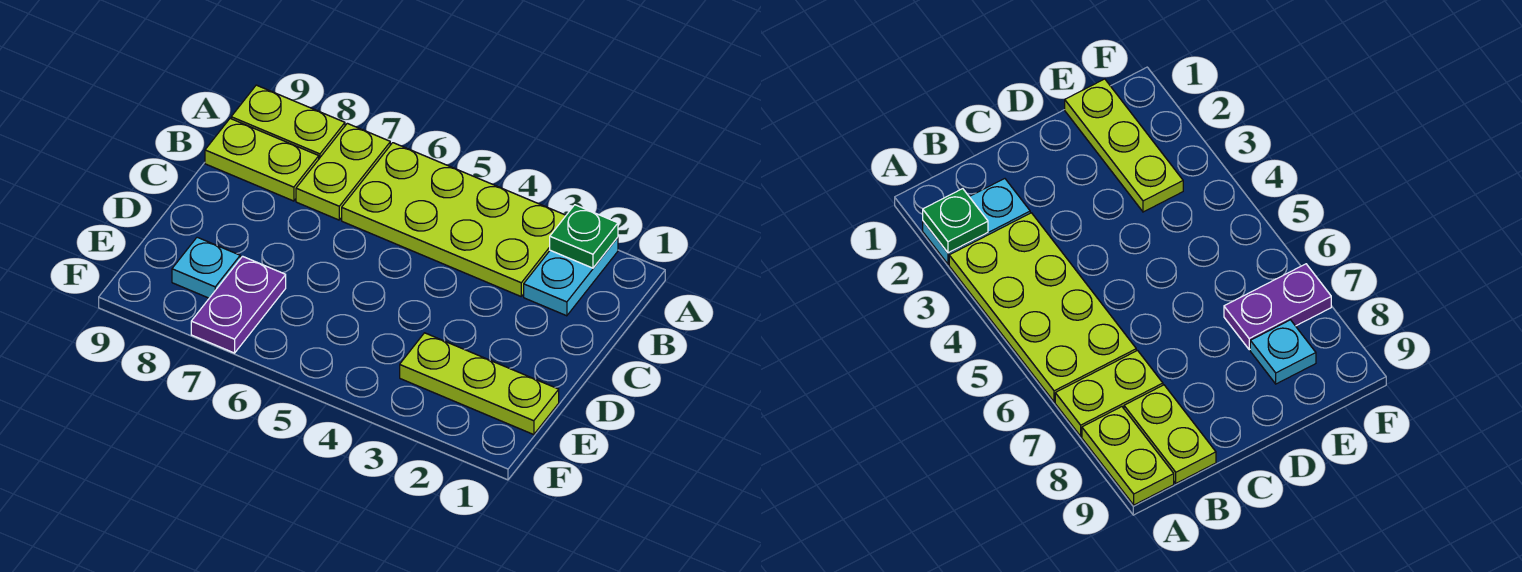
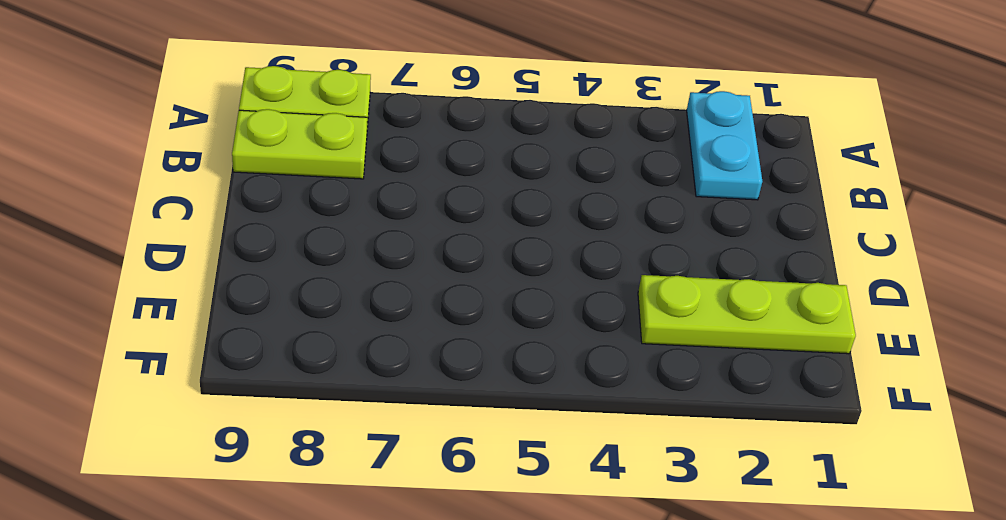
none -> lime plate A3:B6 level 1
none -> lime plate A7:B7 level 1

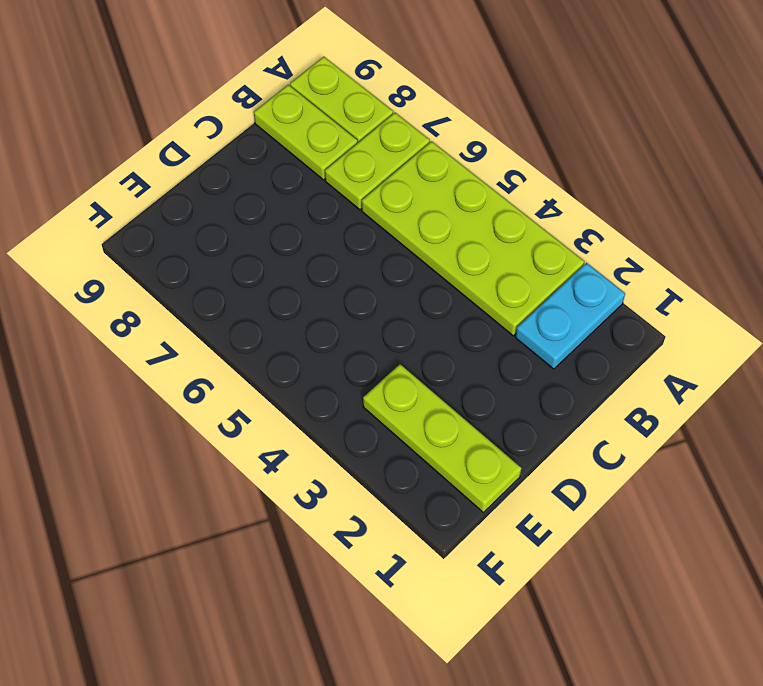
none -> purple plate E7:F7 level 1
none -> cyan plate E8 level 1

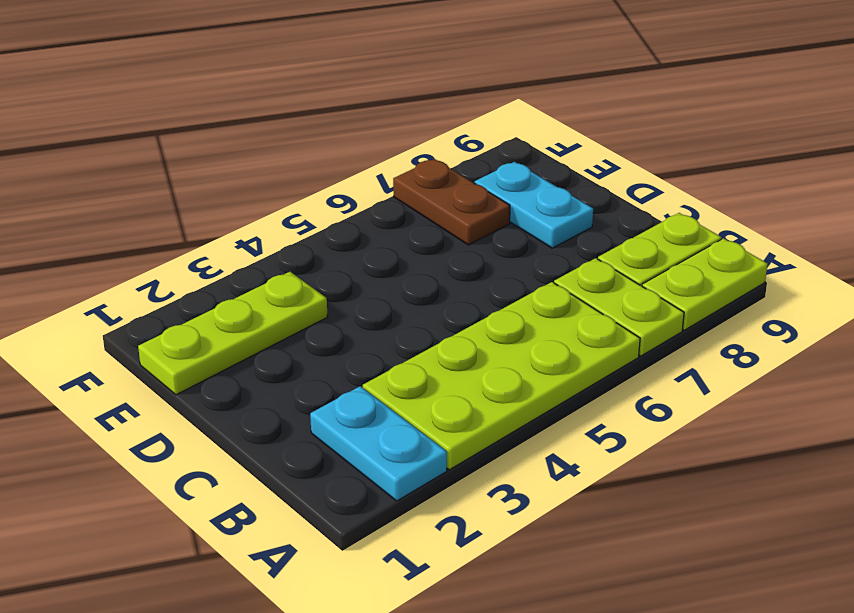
cyan plate D8:E8 level 1 -> cyan plate E8 level 1
brown plate E7:F7 level 1 -> purple plate E7:F7 level 1
none -> green plate A2 level 2

